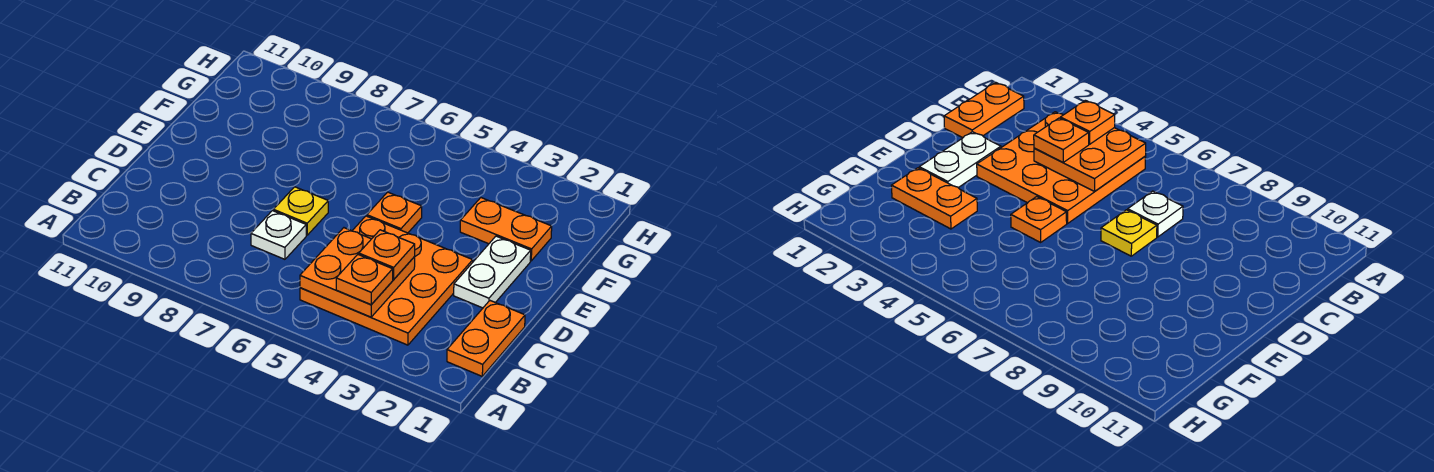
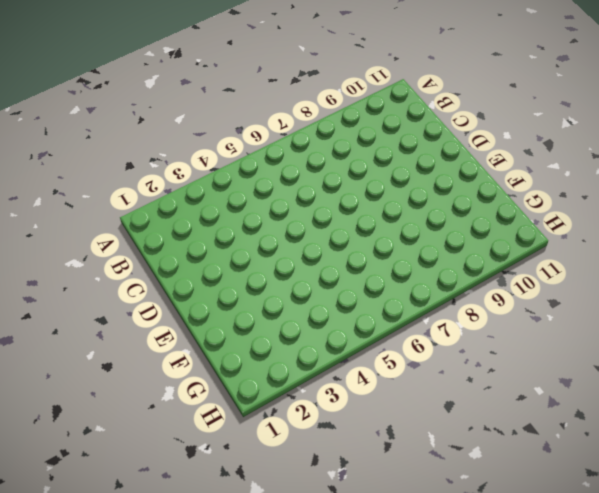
none -> orange plate B1:C1 level 1
none -> orange plate B3:D5 level 1

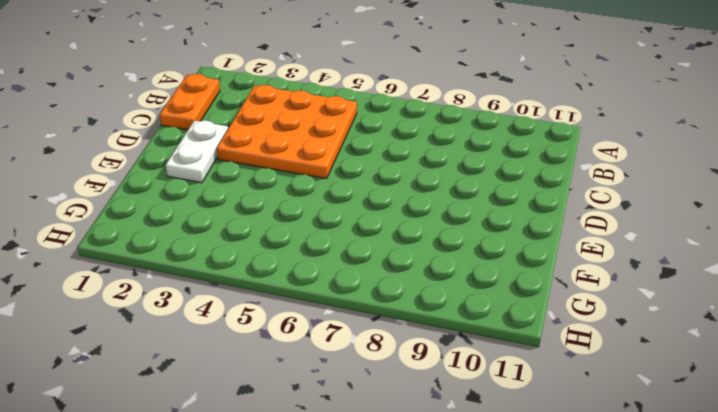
none -> white plate C7 level 1
none -> yellow plate D7 level 1

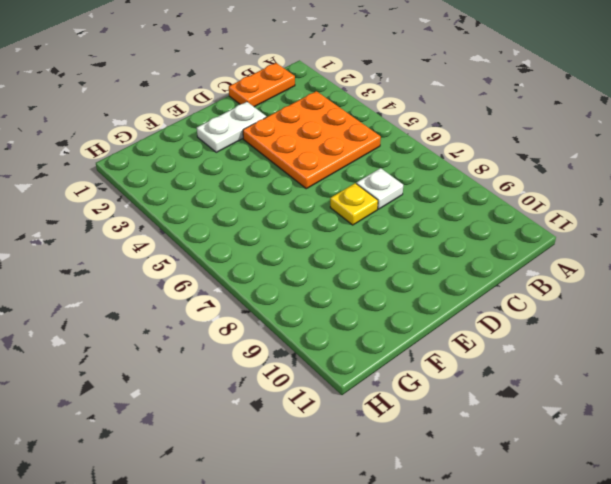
none -> orange plate E5 level 1
none -> orange plate F2:F3 level 1

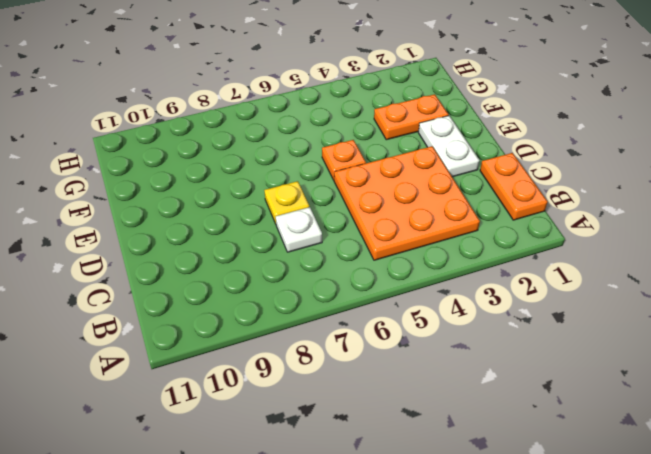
none -> orange plate B4:C5 level 2
none -> orange plate B4 level 3

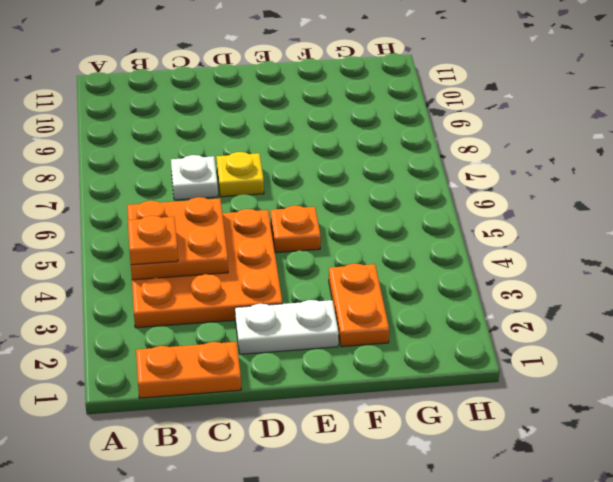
none -> orange plate C4 level 3

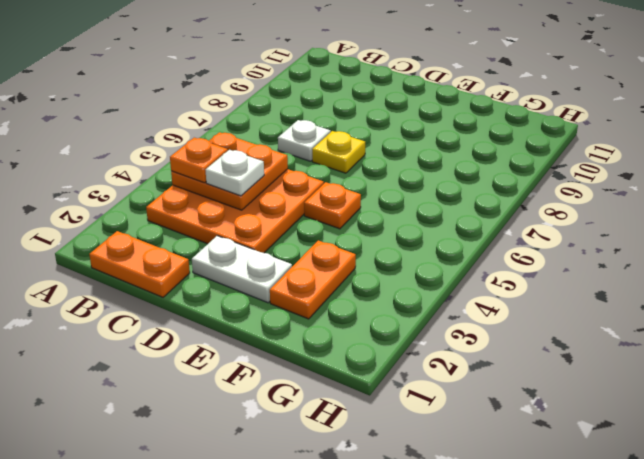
white plate C4 level 3 -> orange plate C4 level 3

